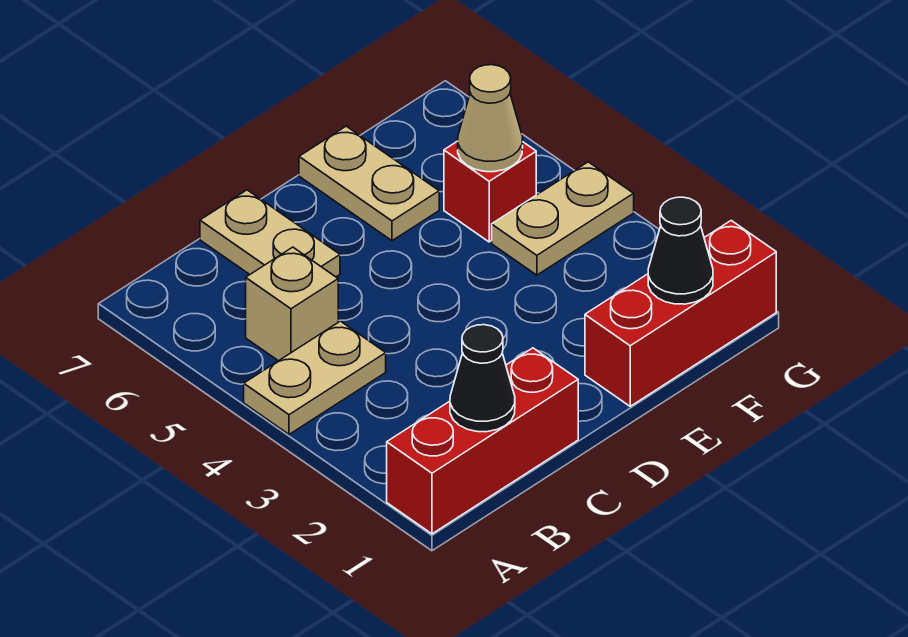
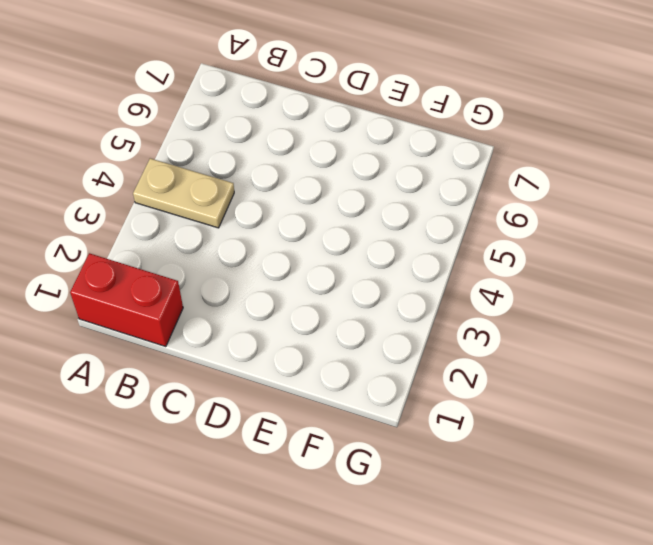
red brick A1:B1 level 1 -> red brick A1:C1 level 1
none -> tan brick B5 level 1
none -> tan plate C6:C7 level 1

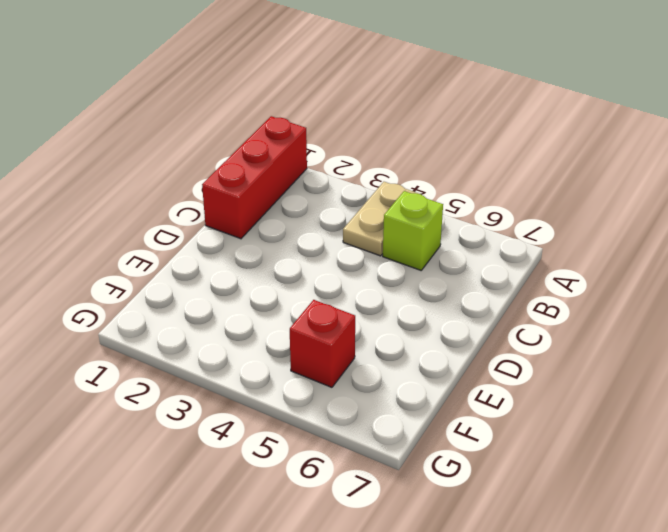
lime brick B5 level 1 -> tan brick B5 level 1
none -> tan plate C6:C7 level 1
none -> red brick E1:G1 level 1

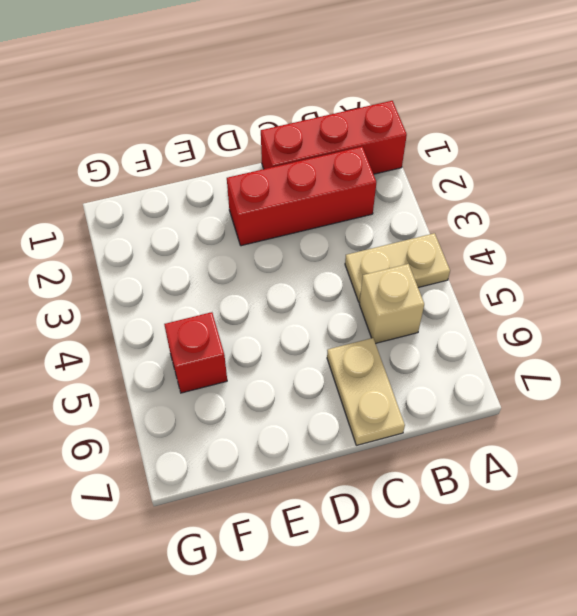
red brick B2:D2 level 1 -> red brick E1:G1 level 1
none -> tan plate E6:E7 level 1
none -> tan plate F4:G4 level 1

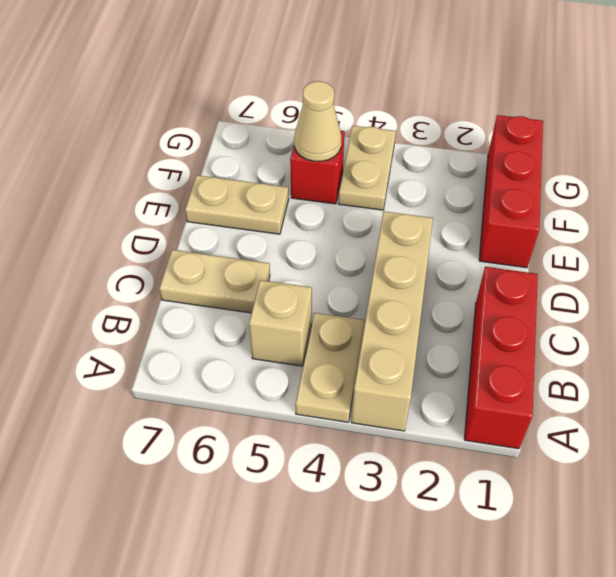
tan brick A3:D3 level 1 -> none
none -> black cone B1 level 2
none -> black cone F1 level 2

